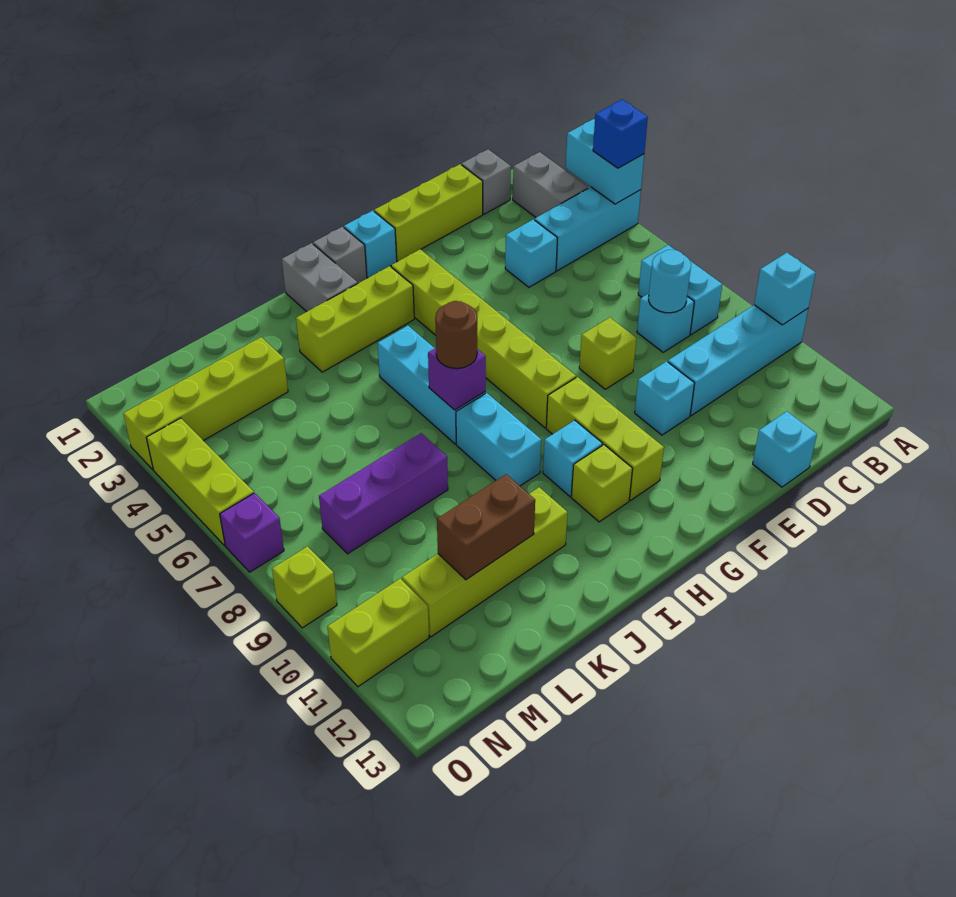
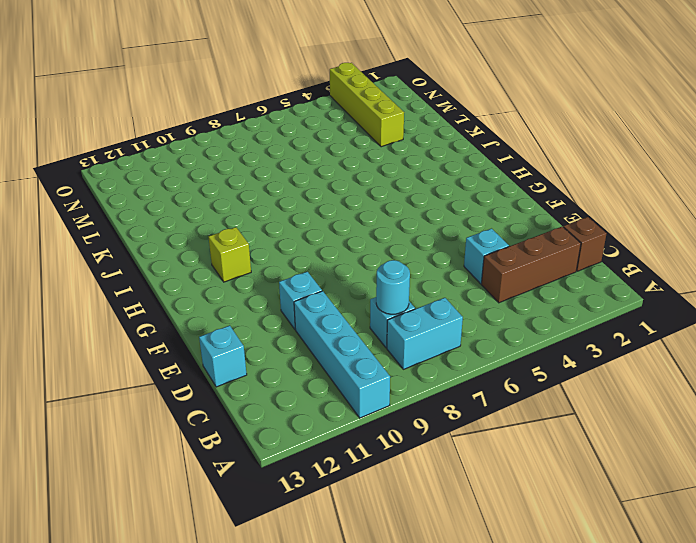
brown brick C1 level 1 -> grey brick C1 level 1
brown brick C2:C4 level 1 -> cyan brick A4:C4 level 1
none -> grey brick B2:B3 level 1
none -> lime brick D1:F1 level 1
none -> lime brick E8 level 1
none -> cyan brick G1 level 1

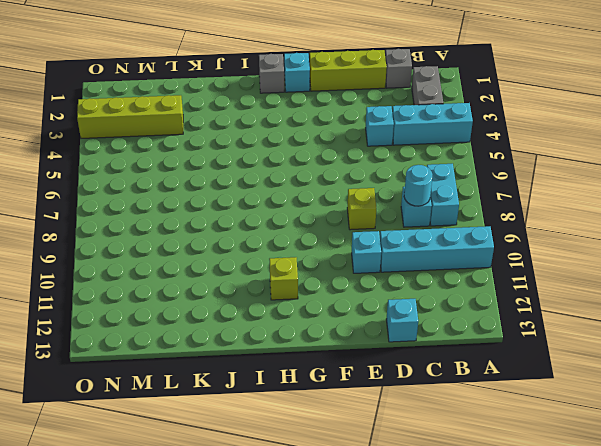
none -> lime brick G3:G8 level 1
none -> lime brick G9:G11 level 1
none -> lime brick H3:J3 level 1
none -> cyan brick H10 level 1

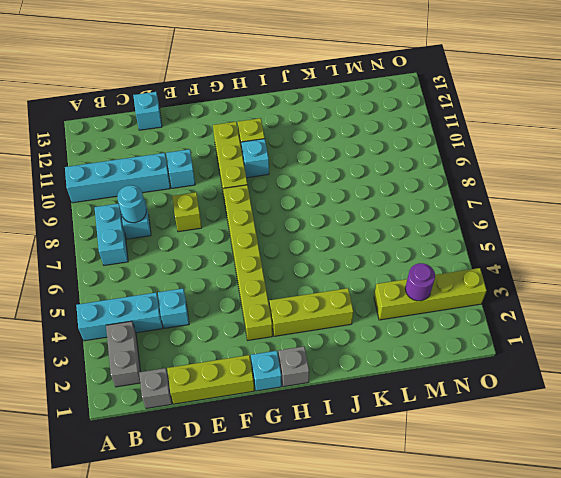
purple round brick M3 level 2 -> none
none -> grey brick I1:I2 level 1
none -> cyan brick I5:I7 level 1
none -> cyan brick I8:I9 level 1
none -> lime brick J11:M11 level 1

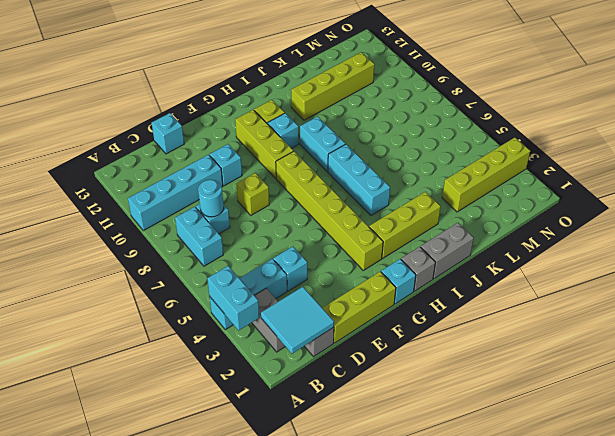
cyan tile B1:C2 level 2 -> none
grey brick I1:J1 level 1 -> grey brick I1:I2 level 1
none -> purple brick K8:M8 level 1
none -> lime brick N11:O11 level 1
none -> lime brick O4:O6 level 1
none -> purple brick O7 level 1

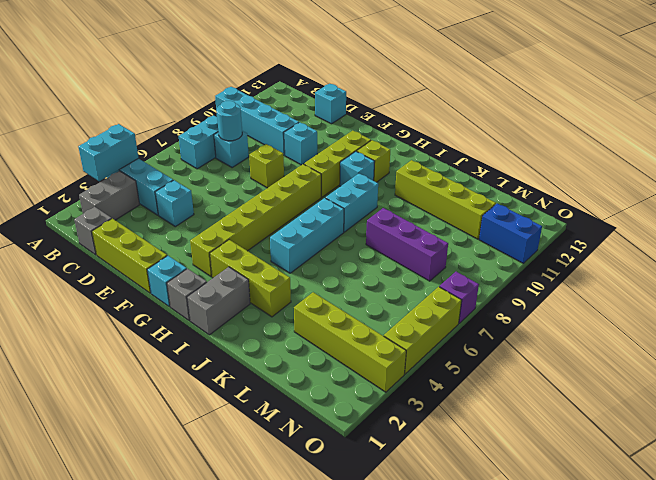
blue brick N11:O11 level 1 -> lime brick N11:O11 level 1
none -> lime brick O9 level 1
none -> cyan brick A10 level 2
none -> purple brick I7 level 2
none -> brown brick K11:L11 level 2

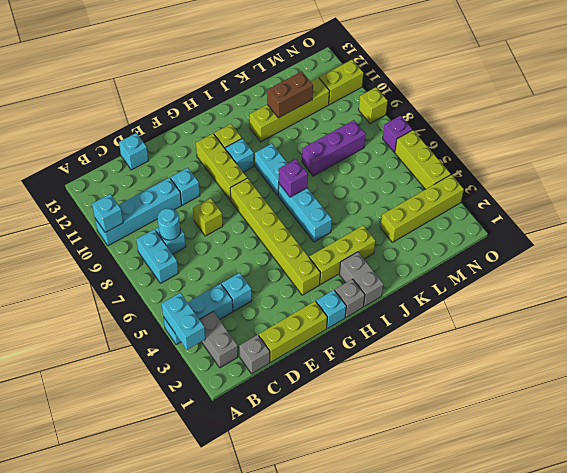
none -> blue brick A4 level 3
none -> brown round brick I7 level 3

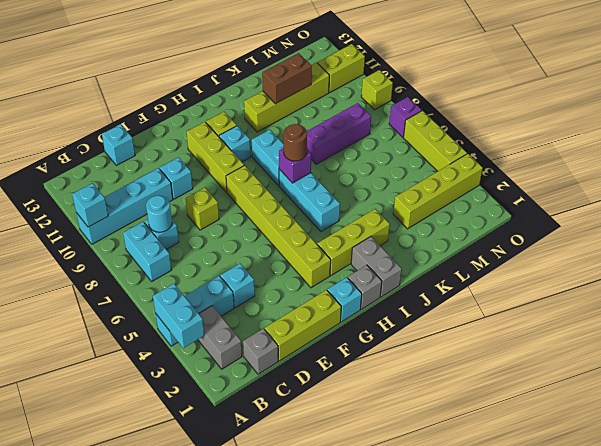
none -> blue brick A4 level 3

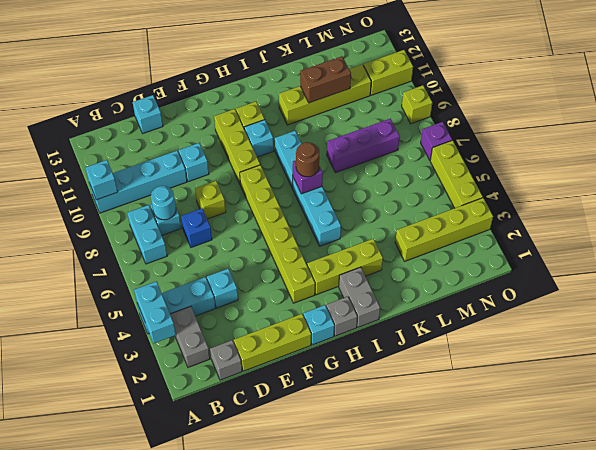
blue brick D7 level 1 -> blue brick A4 level 3

